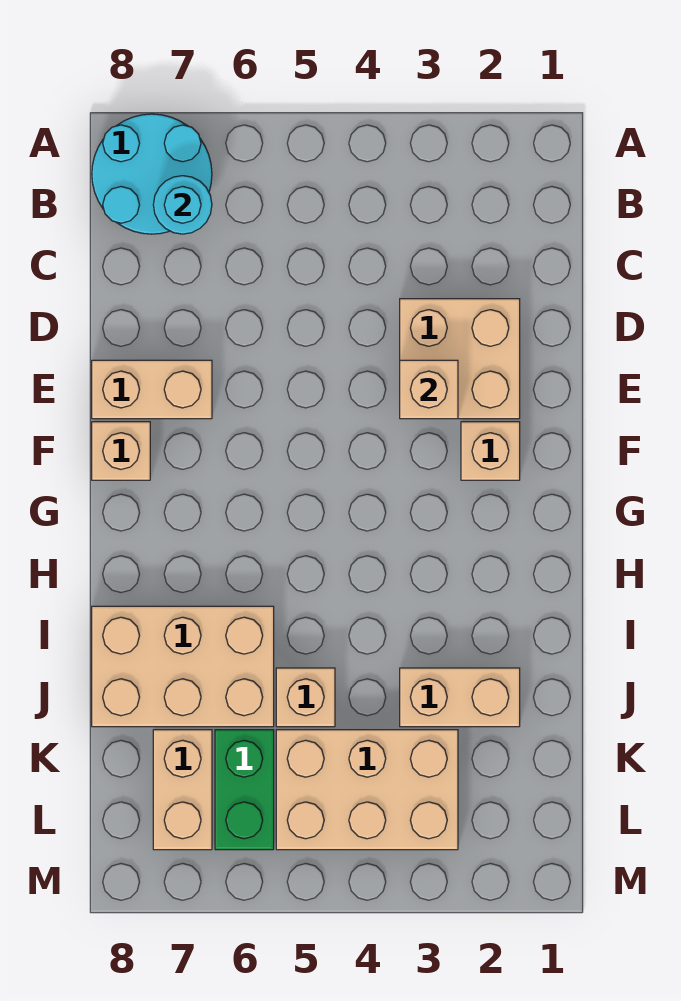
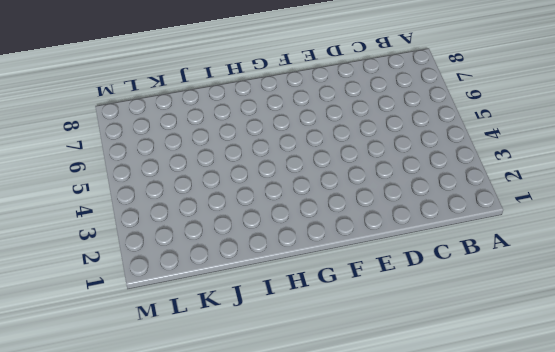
none -> cyan round brick A7:B8 level 1
none -> tan brick D2:E3 level 1
none -> tan brick E7:E8 level 1

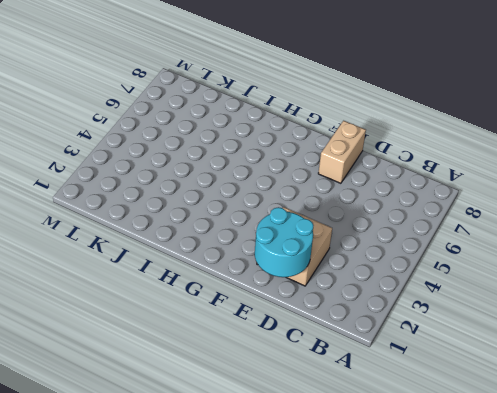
cyan round brick D1:E2 level 2 -> cyan round brick A7:B8 level 1
none -> tan brick F2 level 1
none -> tan brick F8 level 1
none -> tan brick I6:J8 level 1

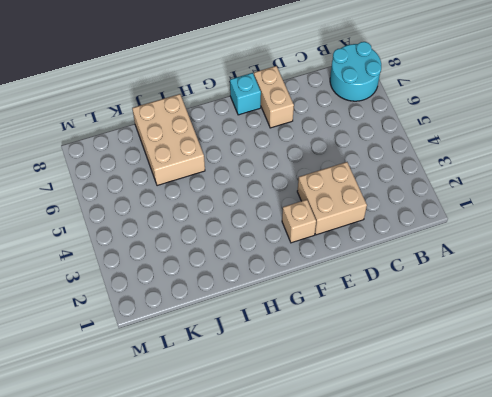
cyan brick F8 level 1 -> tan brick F8 level 1
none -> tan brick J2:J3 level 1
none -> tan brick J5 level 1
none -> tan brick K3:L5 level 1

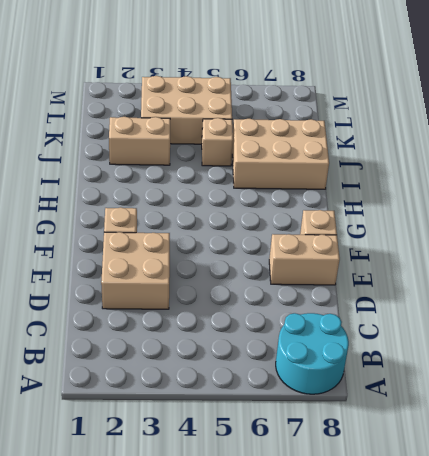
none -> green brick K6:L6 level 1
none -> tan brick K7:L7 level 1
none -> cyan round brick B7 level 2

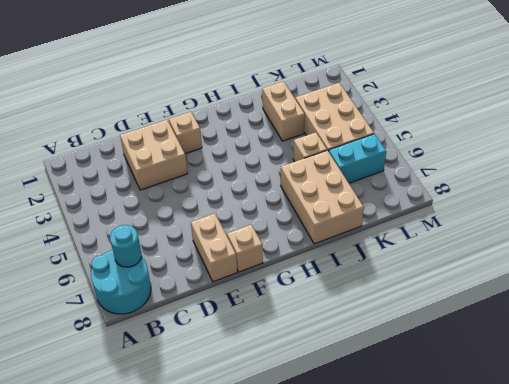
cyan brick K6:L6 level 1 -> green brick K6:L6 level 1
none -> tan brick K7:L7 level 1
none -> tan brick E3 level 2

